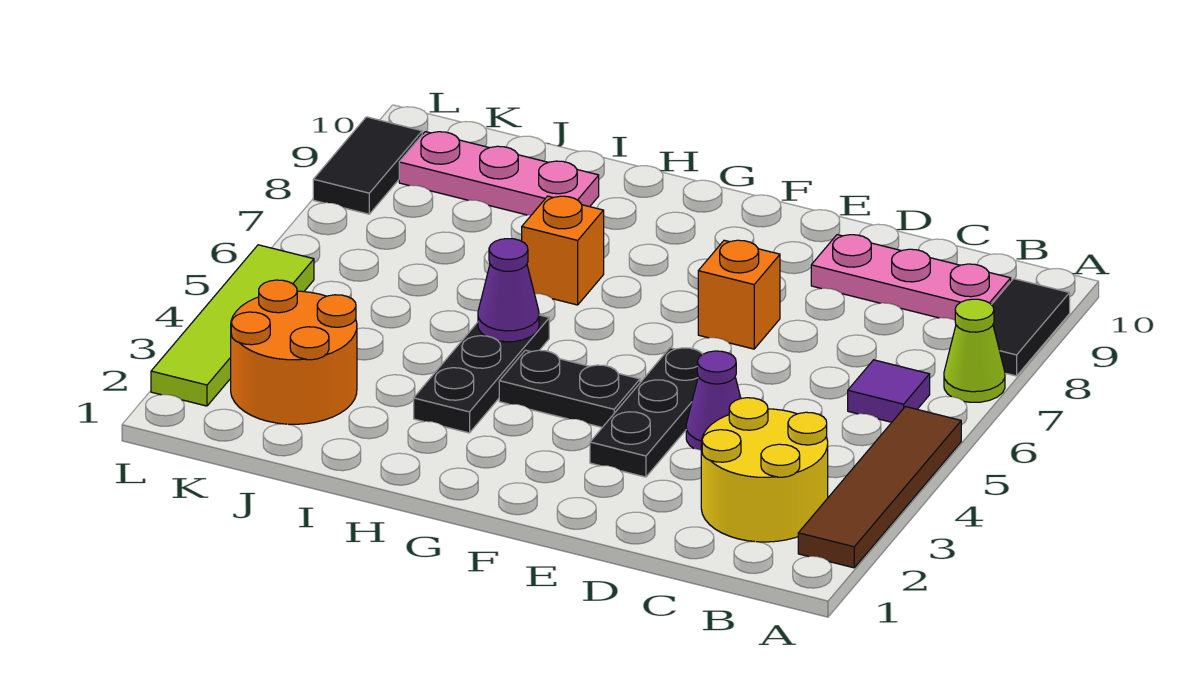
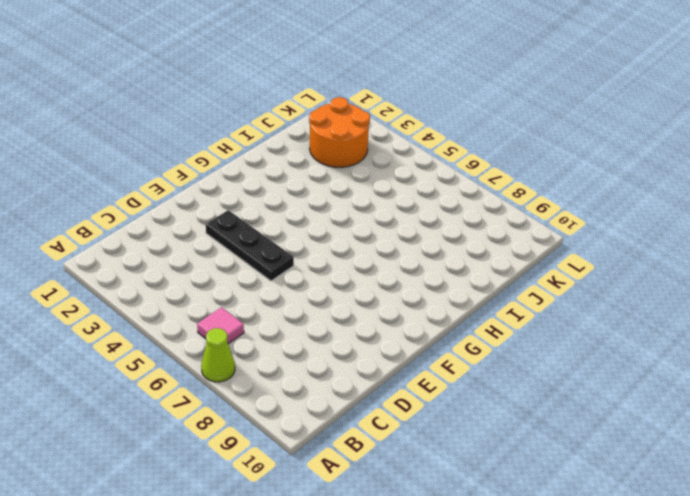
pink tile B6 level 1 -> purple tile B6 level 1
none -> brown tile A2:A5 level 1
none -> black tile A8:A9 level 1
none -> yellow round brick B2:C3 level 1

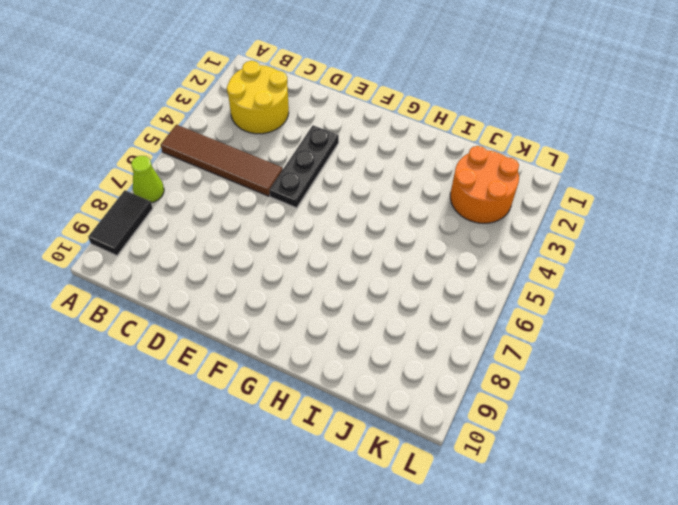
brown tile A5:D5 level 1 -> brown tile A2:A5 level 1
none -> purple tile B6 level 1
none -> pink plate B9:D9 level 1
none -> purple cone D4 level 1

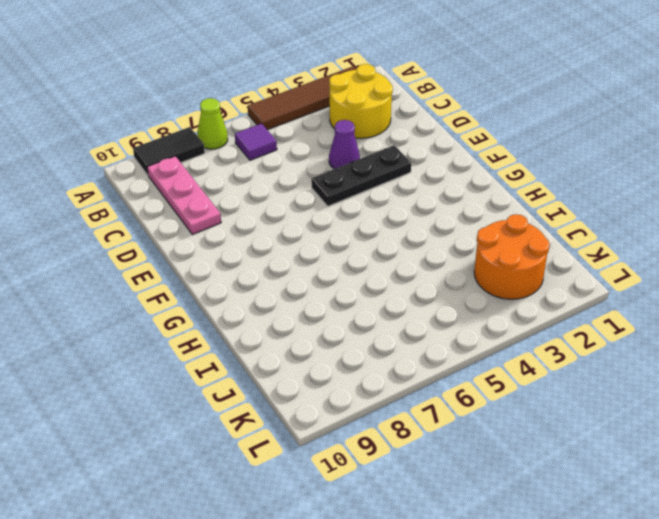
none -> orange brick E7 level 1
none -> black plate F4:G4 level 1
none -> black plate H3:H5 level 1

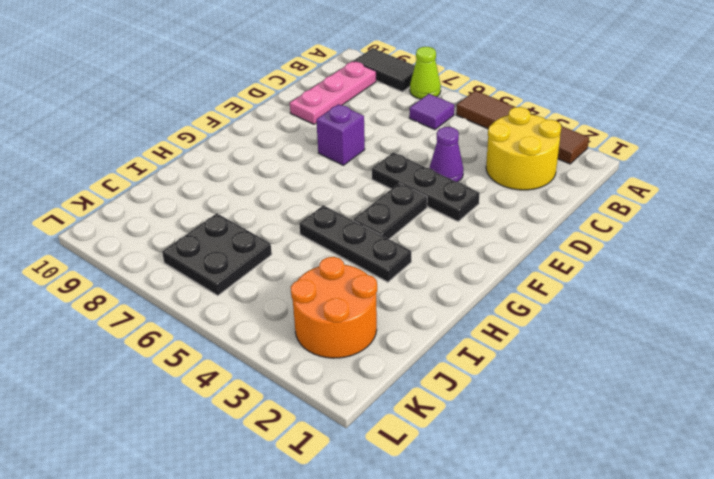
purple brick E7 level 1 -> orange brick E7 level 1
black plate J6:K7 level 1 -> none
none -> orange brick H7 level 1
none -> pink plate I9:K9 level 1
none -> lime tile L2:L5 level 1

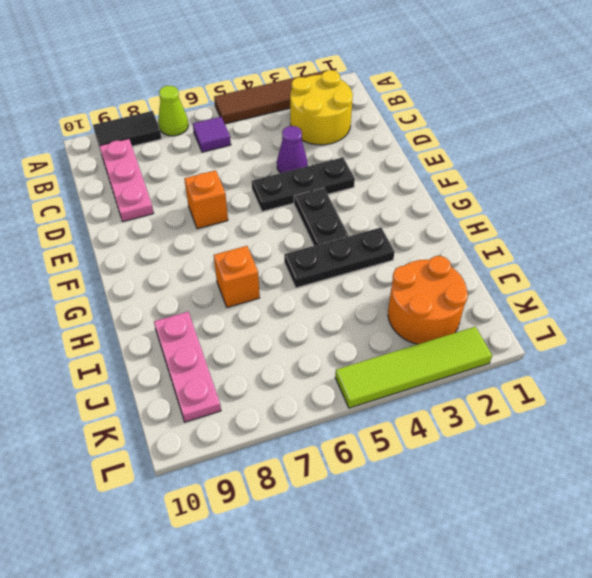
none -> black tile L8:L9 level 1
none -> purple cone H5 level 2

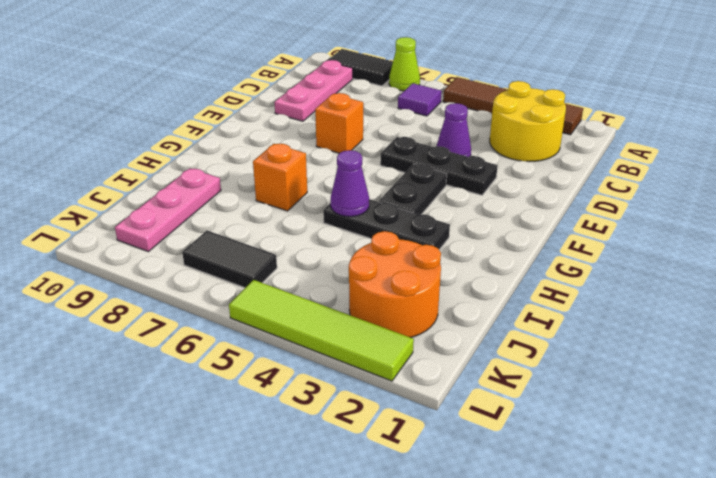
black tile K6:K7 level 1 -> black tile L8:L9 level 1

